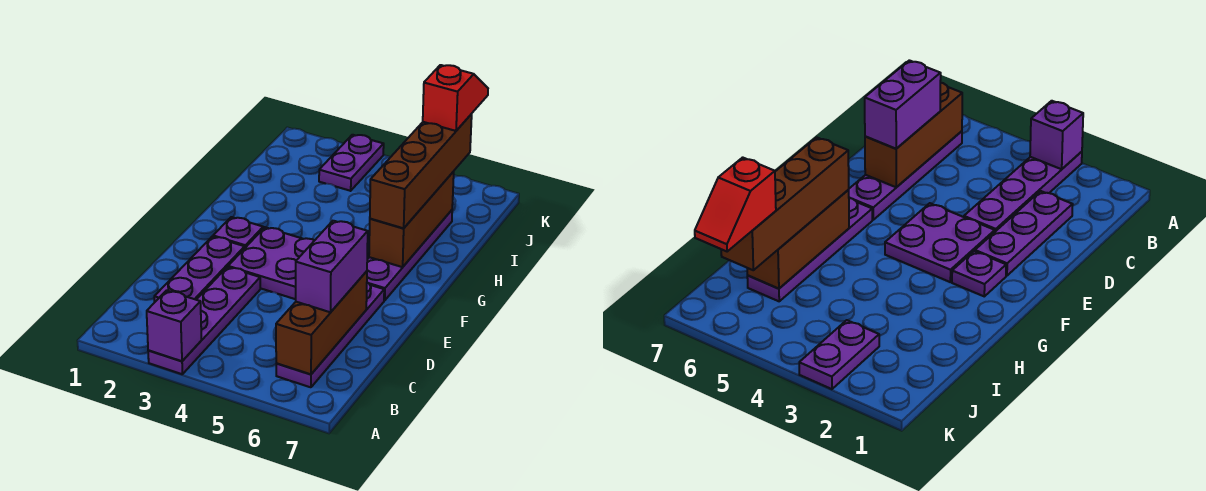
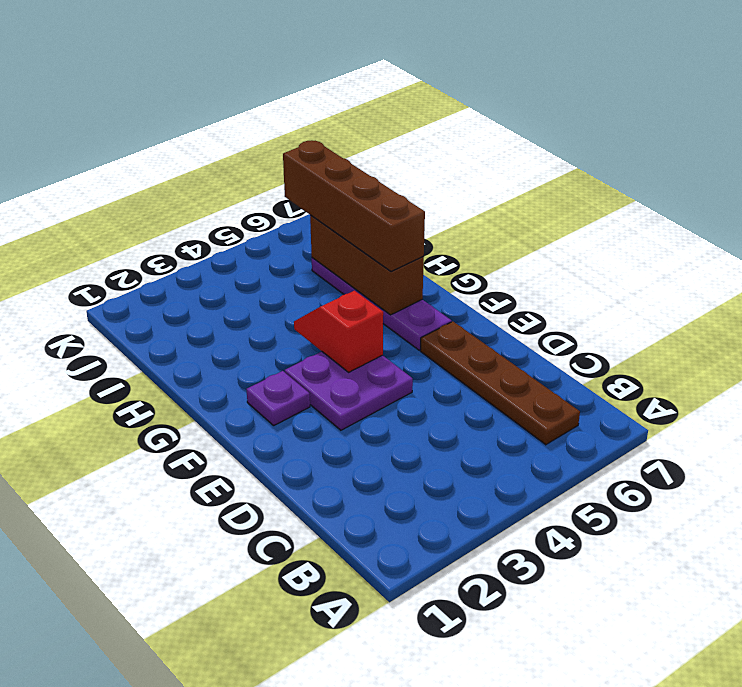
brown plate B6:E6 level 1 -> purple plate B6:E6 level 1
red slope F4:G4 level 2 top F -> red slope J6:K6 level 4 top J
none -> purple plate A3:D3 level 1
none -> purple plate C2:E2 level 1
none -> purple plate J3:K3 level 1

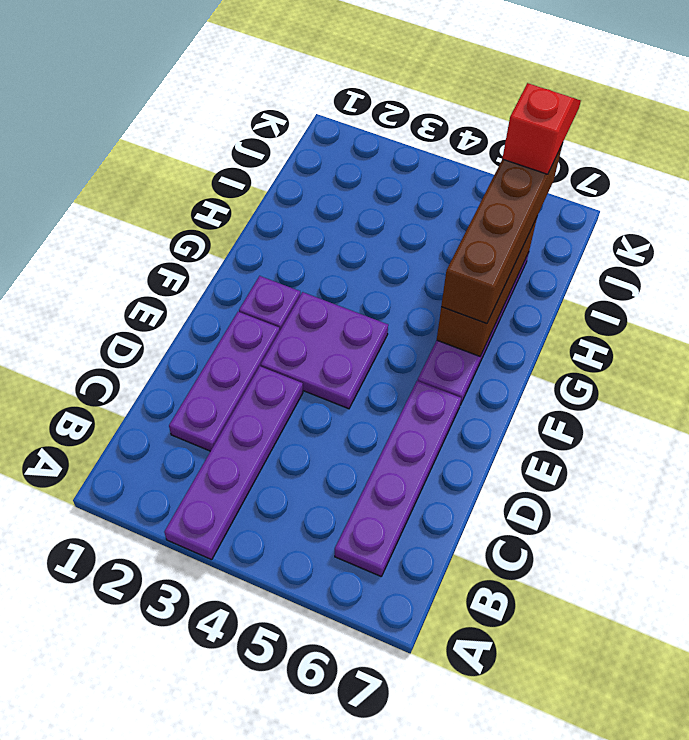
none -> purple plate J3:K3 level 1
none -> purple brick A3 level 2
none -> brown brick B6:D6 level 2

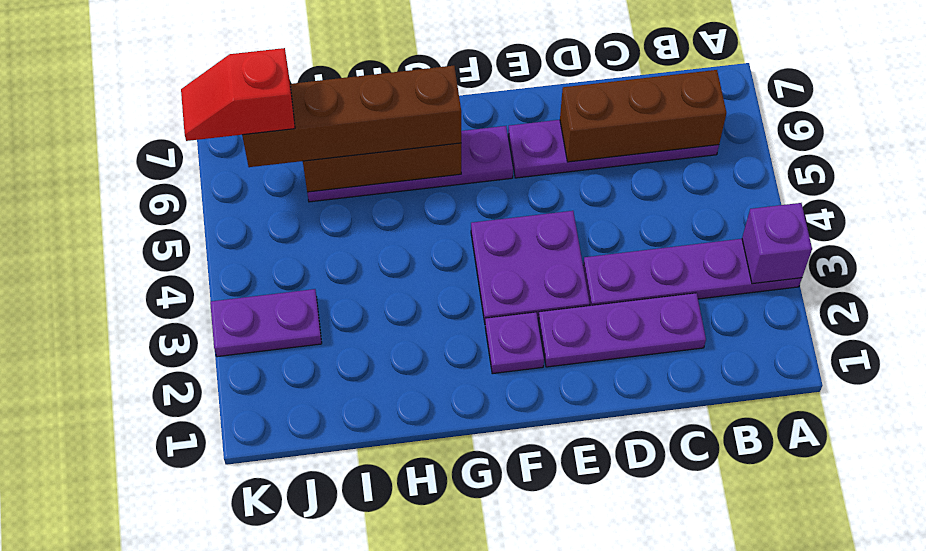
none -> purple brick C6:D6 level 3

